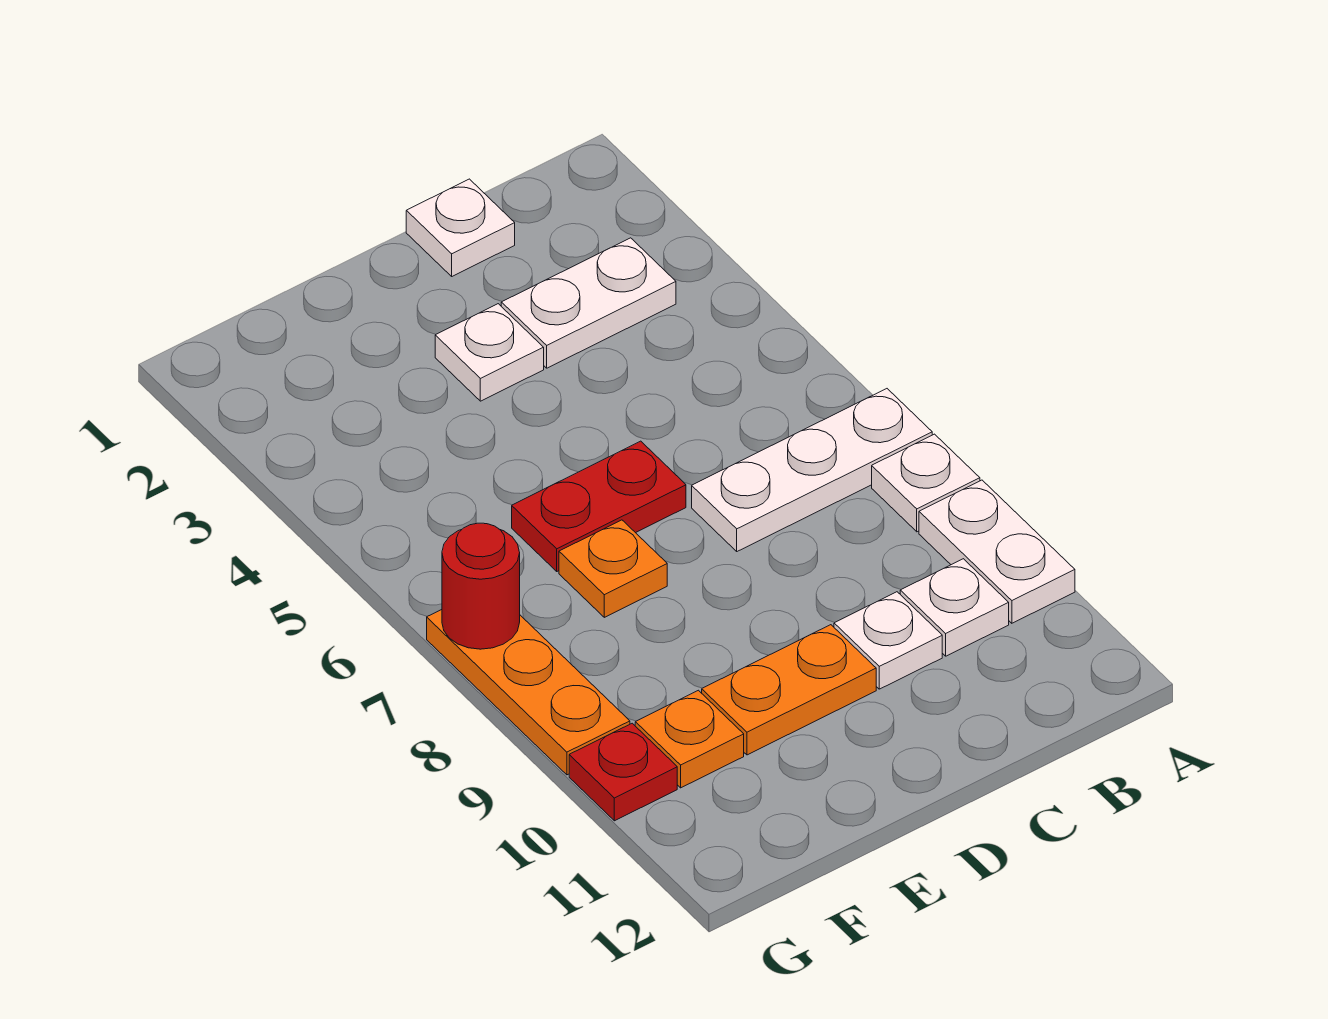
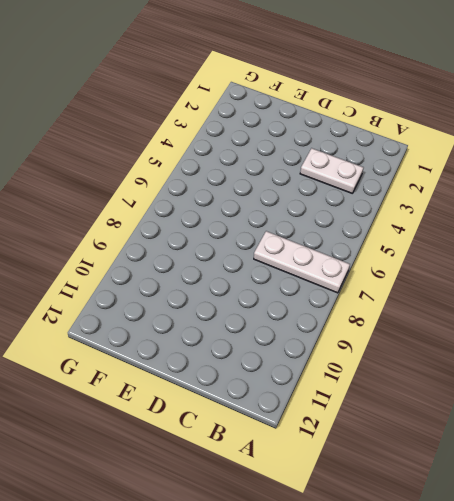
none -> white plate A8 level 1
none -> white plate A9:A10 level 1
none -> white plate B10 level 1

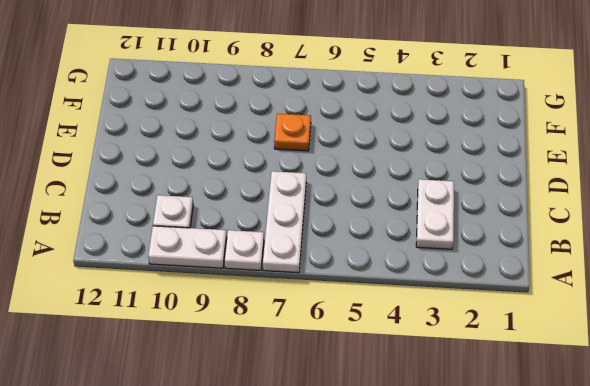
none -> white plate C1 level 1
none -> white plate C10 level 1
none -> white plate D3 level 1

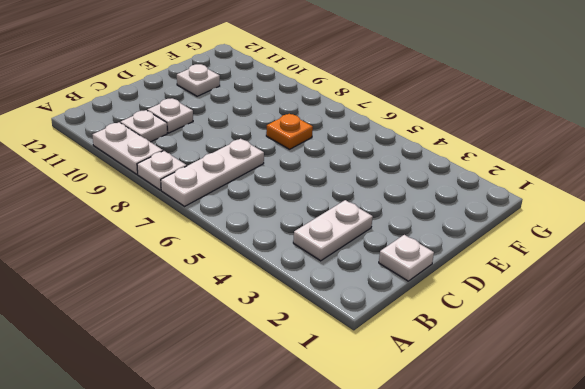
white plate E11 level 1 -> white plate D3 level 1
none -> red plate D6:E6 level 1
none -> orange plate D10:E10 level 1
none -> orange plate F10 level 1

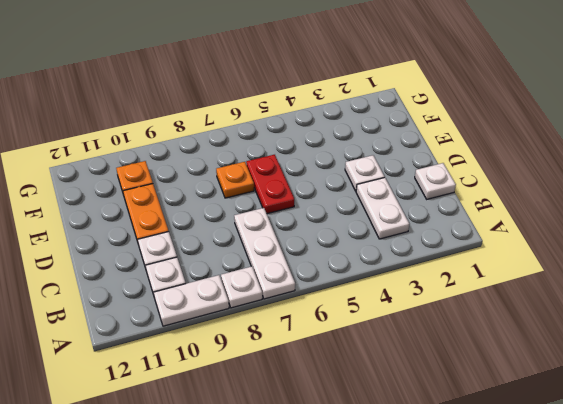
none -> orange plate G7:G9 level 1
none -> red plate G10 level 1
none -> red round brick G7 level 2

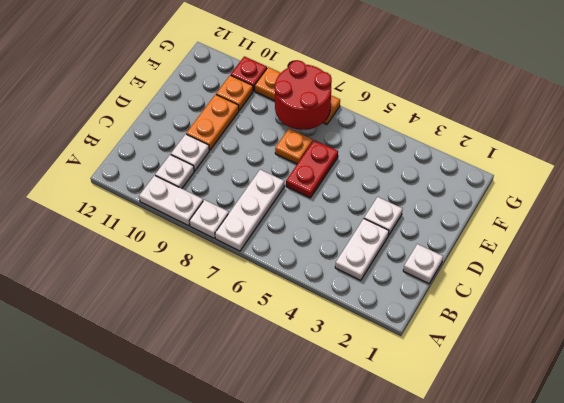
red round brick F7:G8 level 2 -> red round brick G7 level 2

